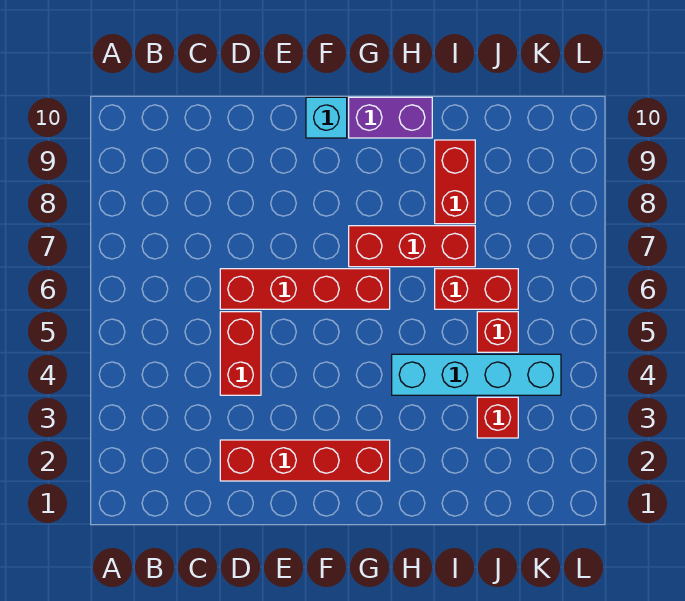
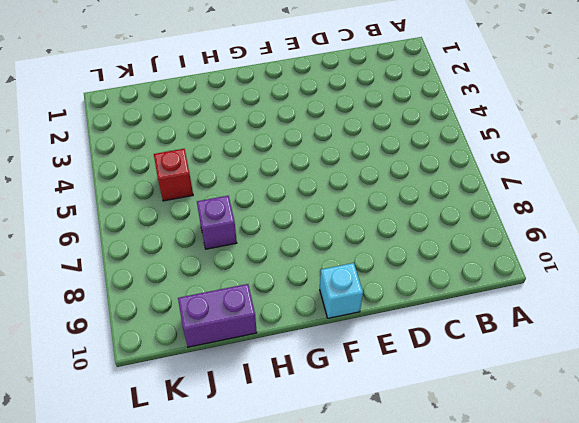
purple brick I7 level 1 -> red brick G7:I7 level 1
purple brick I10:J10 level 1 -> purple brick G10:H10 level 1
none -> red brick D2:G2 level 1
none -> red brick D4:D5 level 1

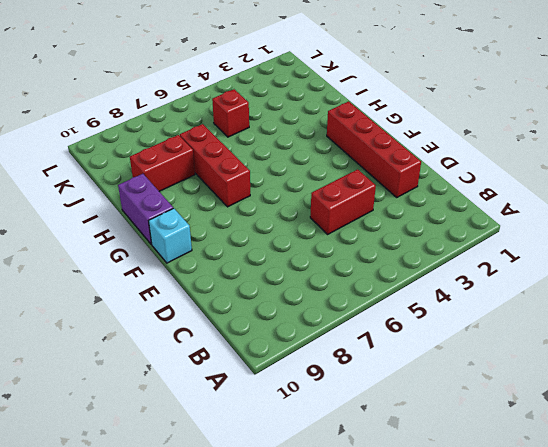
none -> red brick D6:G6 level 1
none -> cyan brick H4:K4 level 1

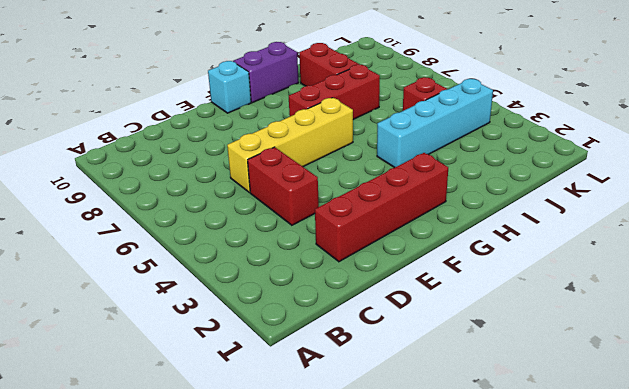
yellow brick D6:G6 level 1 -> red brick D6:G6 level 1
none -> red brick I6:J6 level 1
none -> red brick J3 level 1

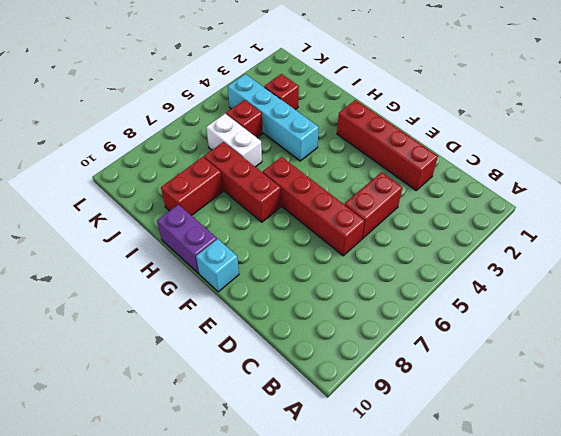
white brick I6:J6 level 1 -> red brick I6:J6 level 1

